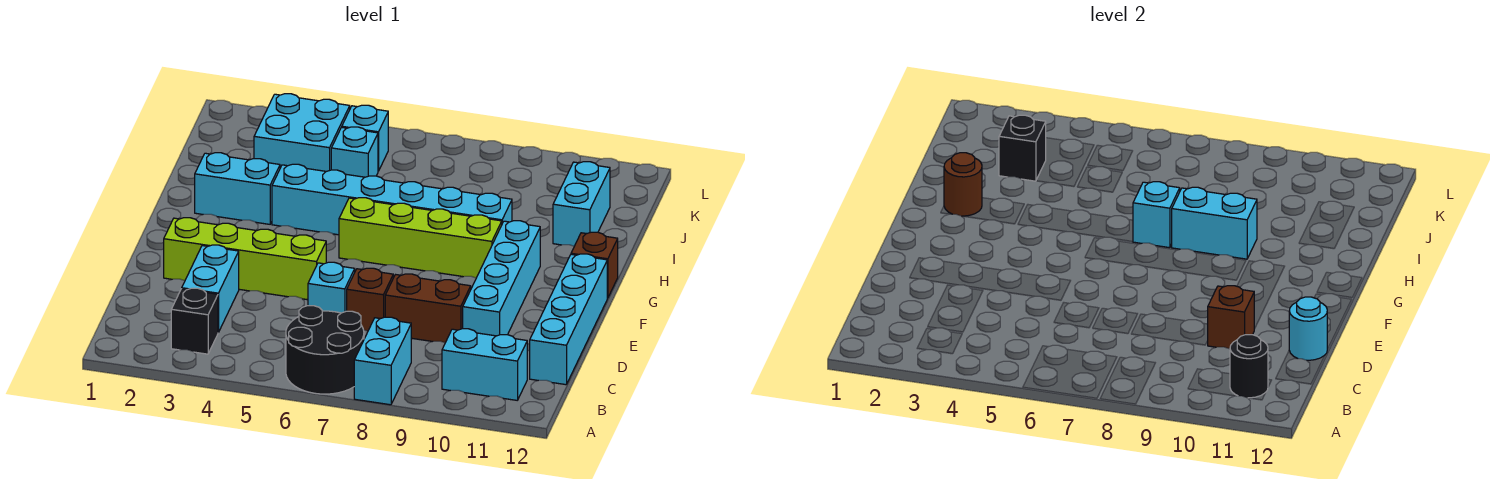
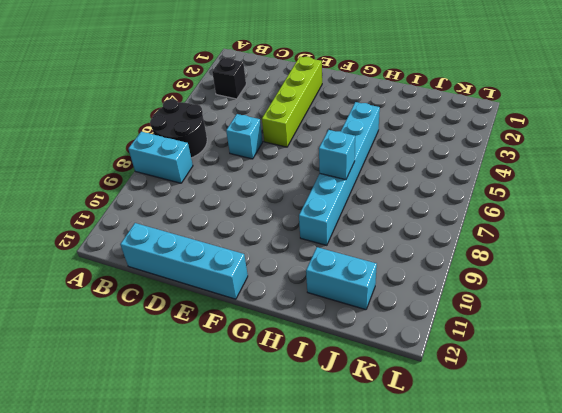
none -> cyan brick B10:B11 level 1
none -> cyan brick C3:D3 level 1
none -> brown brick D7 level 1

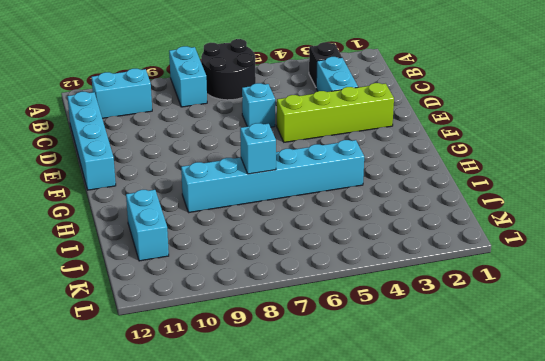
none -> brown brick D7 level 1
none -> brown brick D8:D9 level 1
none -> cyan brick D10:G10 level 1

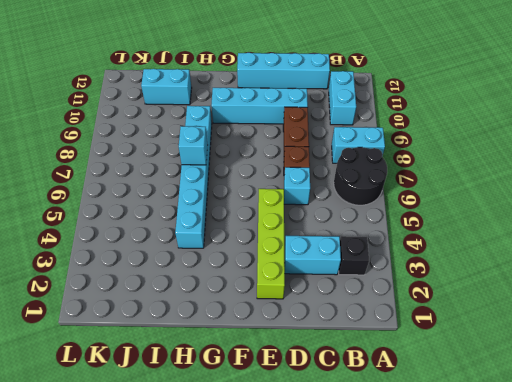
none -> lime brick G6:G9 level 1
none -> brown brick G12 level 1
none -> cyan brick H2:H3 level 1

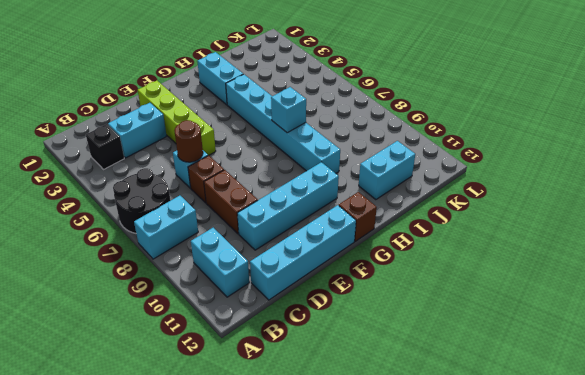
brown round brick D6 level 2 -> brown round brick H2 level 2
none -> lime brick G6:G9 level 1
none -> cyan brick J3:K4 level 1
none -> cyan brick J5 level 1

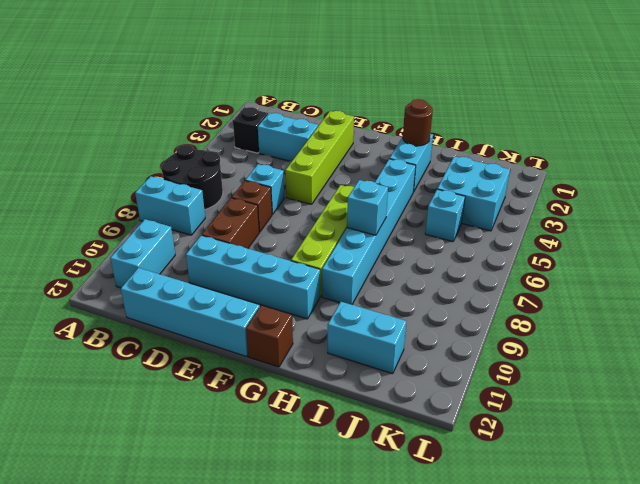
none -> cyan brick K5 level 1
none -> black round brick B11 level 2
none -> brown brick D10 level 2

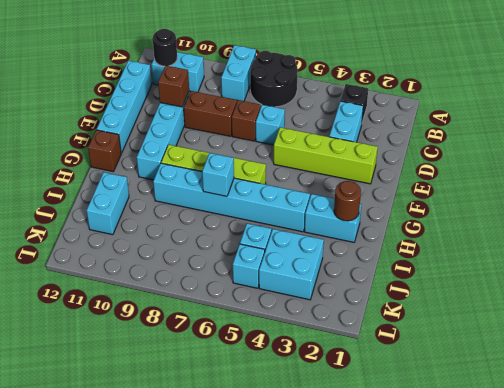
none -> cyan round brick D12 level 2
none -> cyan brick H8:H9 level 2
none -> black brick J3 level 2

